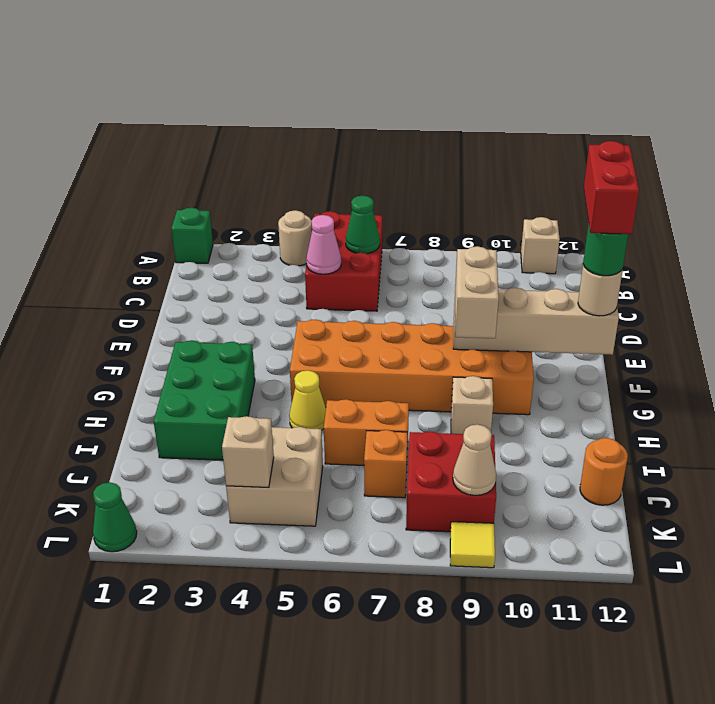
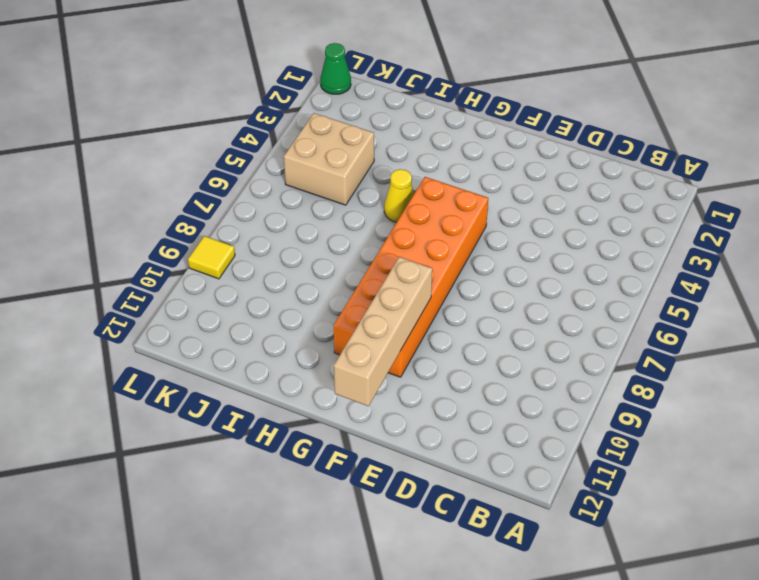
none -> green brick A1 level 1
none -> tan round brick A4 level 1
none -> red brick A5:C6 level 1

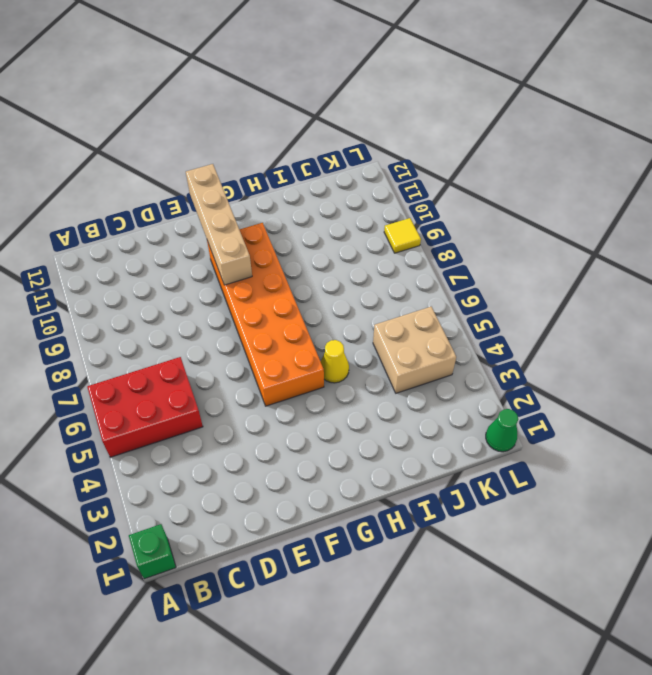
none -> tan round brick A4 level 1
none -> tan brick A11 level 1
none -> green brick G2:I3 level 1

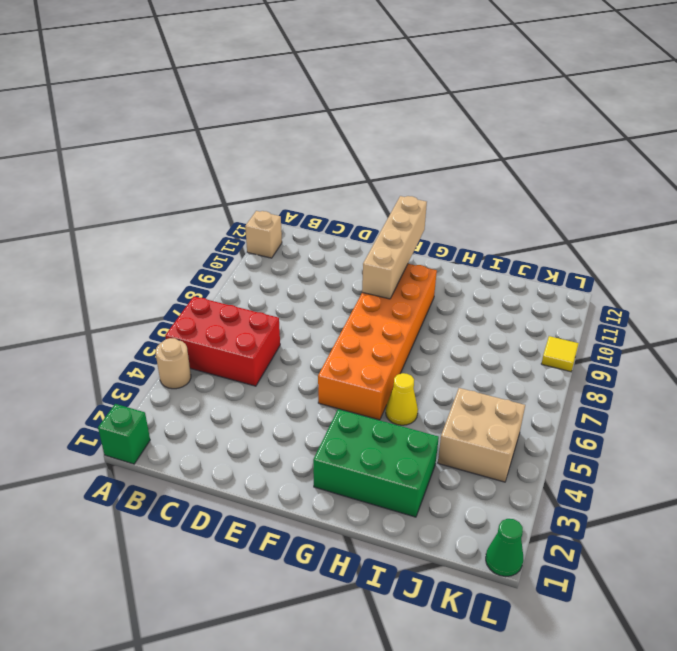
none -> tan brick H9 level 1
none -> orange brick I6:I7 level 1
none -> orange brick J7 level 1

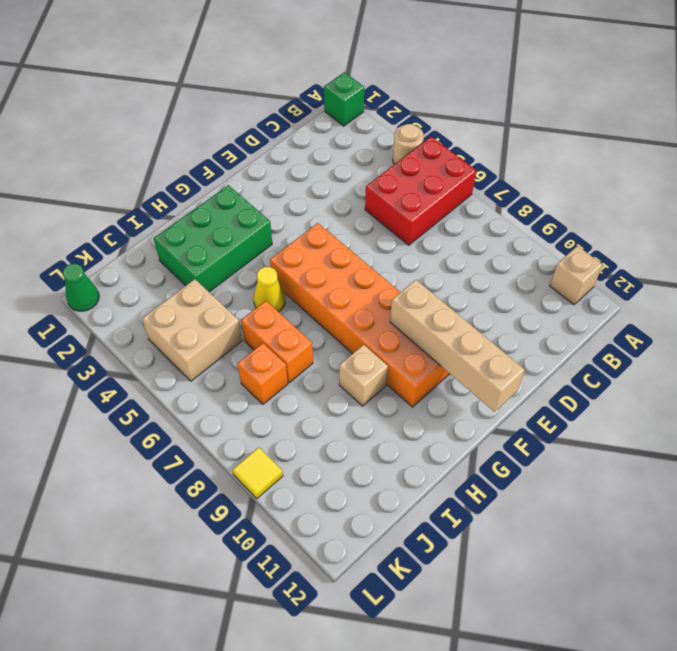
none -> red brick J8:K9 level 1
none -> orange round brick J12 level 1
none -> green cone B6 level 2

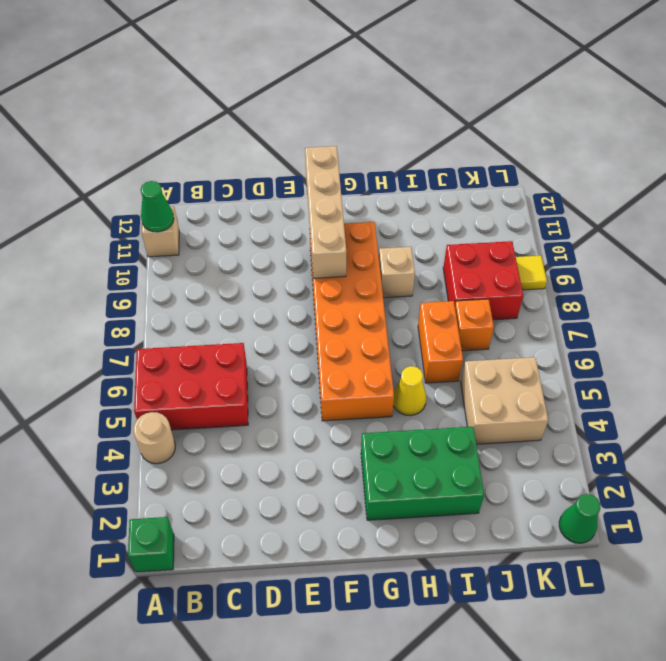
green cone A11 level 2 -> green cone B6 level 2
none -> orange round brick J12 level 1
none -> pink cone C5 level 2
none -> tan brick K4 level 2

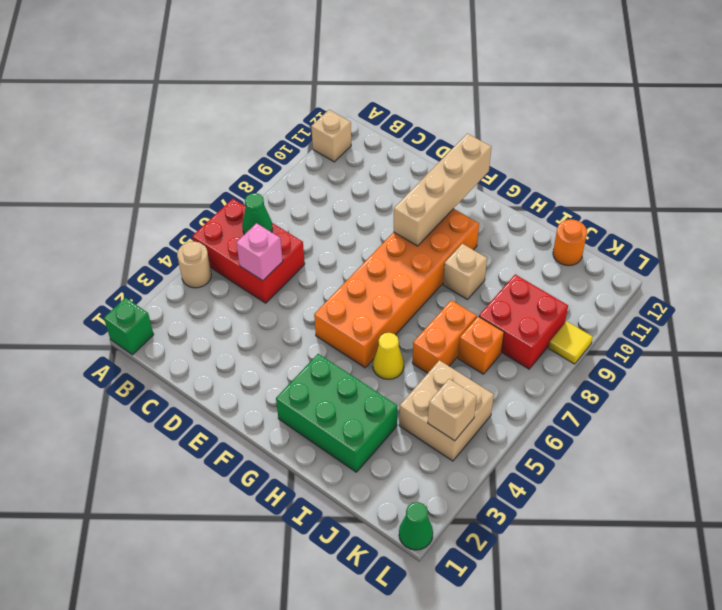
pink brick C5 level 2 -> pink cone C5 level 2
none -> tan cone K9 level 2
none -> tan brick F9:G9 level 3
none -> tan round brick F12 level 3

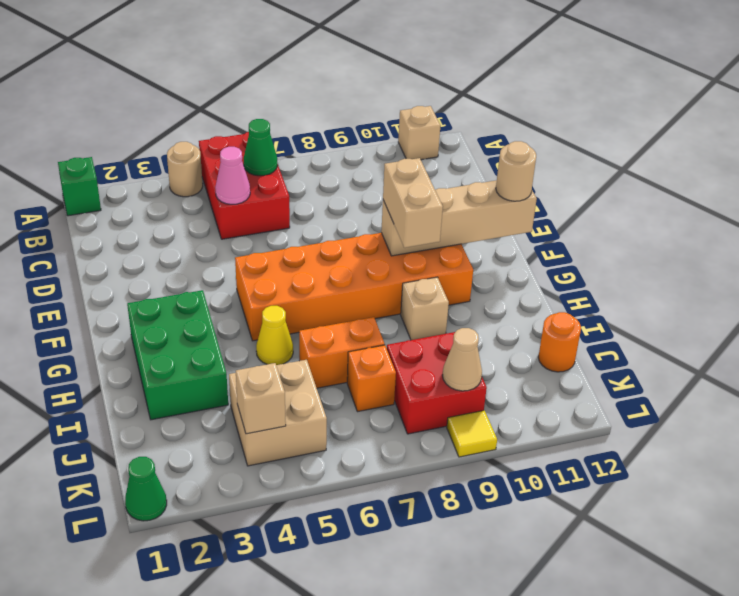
none -> green round brick F12 level 4
none -> red brick E12:F12 level 5

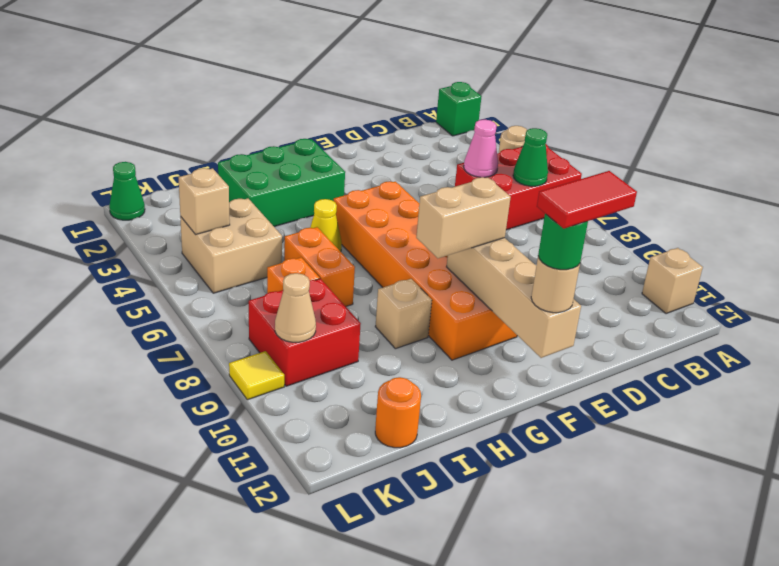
red tile E12:F12 level 5 -> red brick E12:F12 level 5

